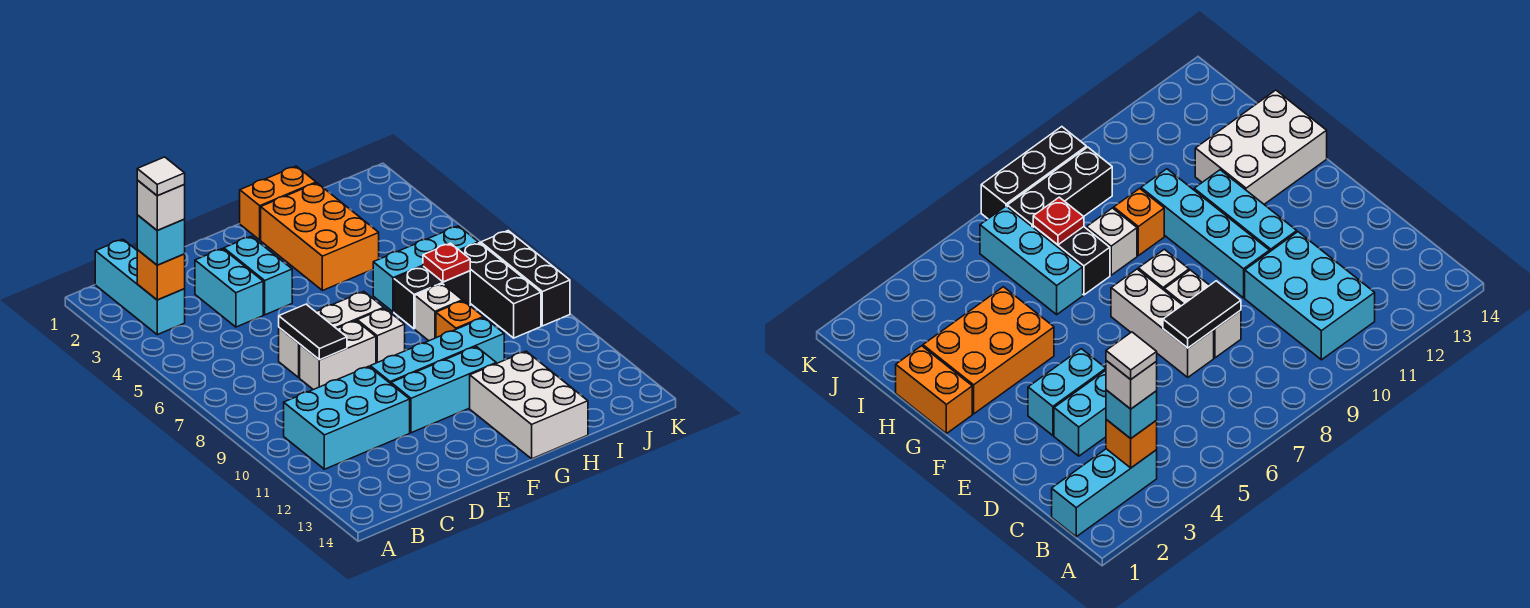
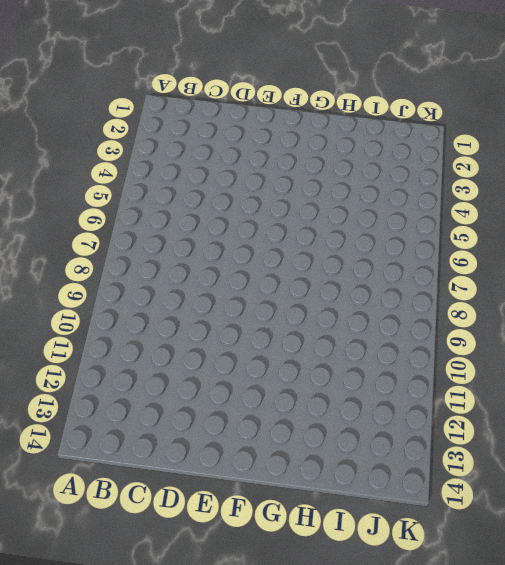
none -> cyan brick B1:B3 level 1
none -> cyan brick B10:D11 level 1
none -> cyan brick D3:D4 level 1

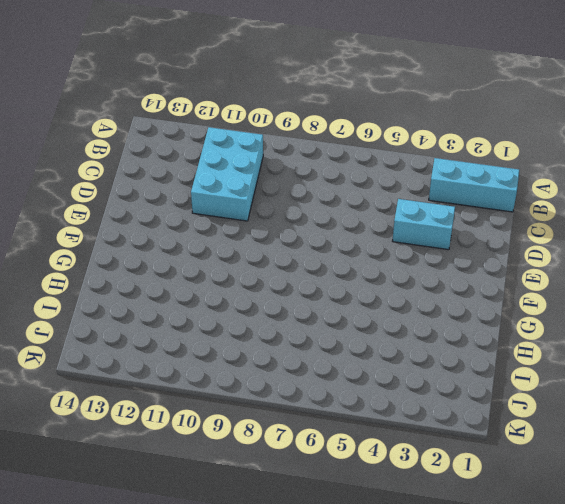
none -> white brick D7:F7 level 1
none -> white brick D8:E8 level 1
none -> cyan brick E3:E4 level 1

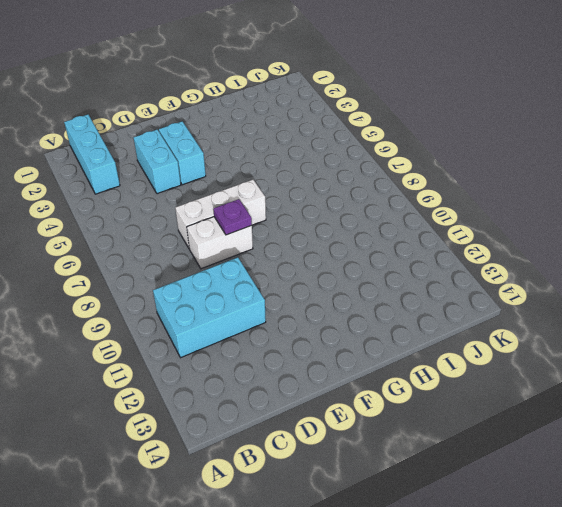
purple plate E8 level 2 -> none
none -> cyan brick E10:H10 level 1
none -> cyan brick E11:G11 level 1
none -> white brick F8 level 1

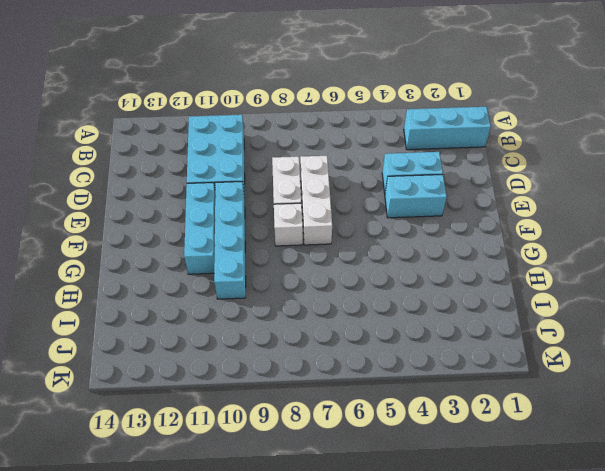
none -> orange brick G1:H1 level 1
none -> orange brick G2:H4 level 1
none -> white brick G12:H14 level 1

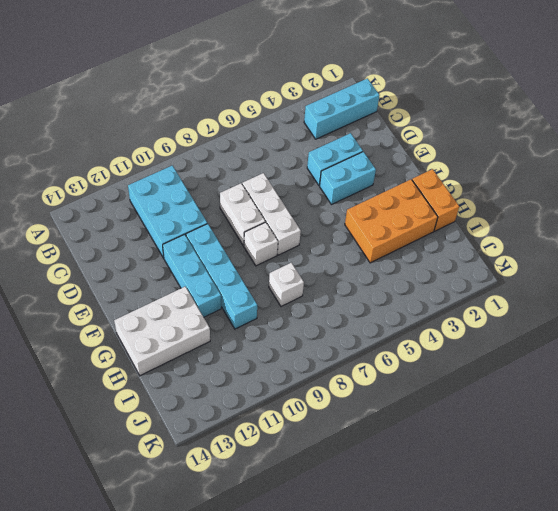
none -> cyan brick H6:J6 level 1
none -> black brick H7:I7 level 1
none -> orange brick H9 level 1

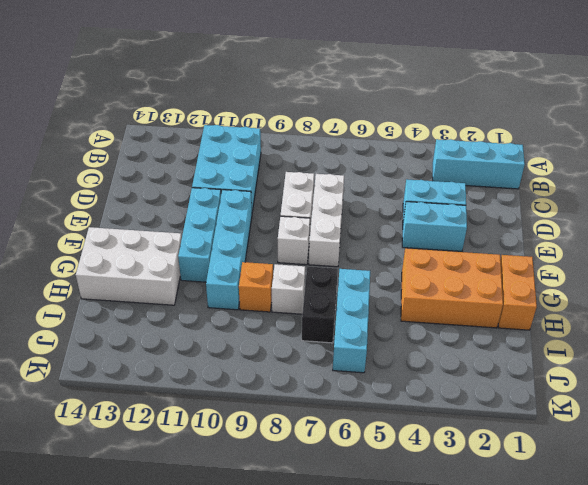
none -> black brick J7:J9 level 1
none -> black brick K7:K9 level 1
none -> orange brick B3 level 2

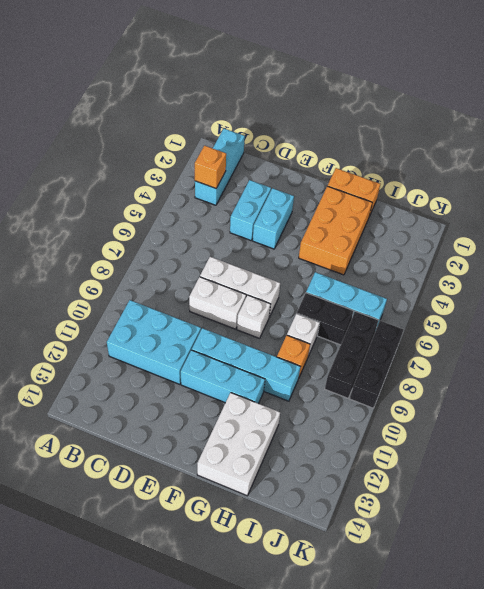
none -> black tile D7:D8 level 2
none -> red plate I7 level 2
none -> cyan brick B3 level 3

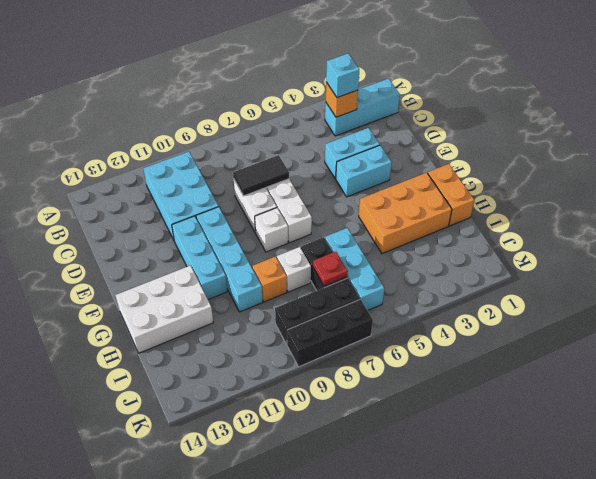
none -> white brick B3 level 4
none -> white tile B3 level 5

